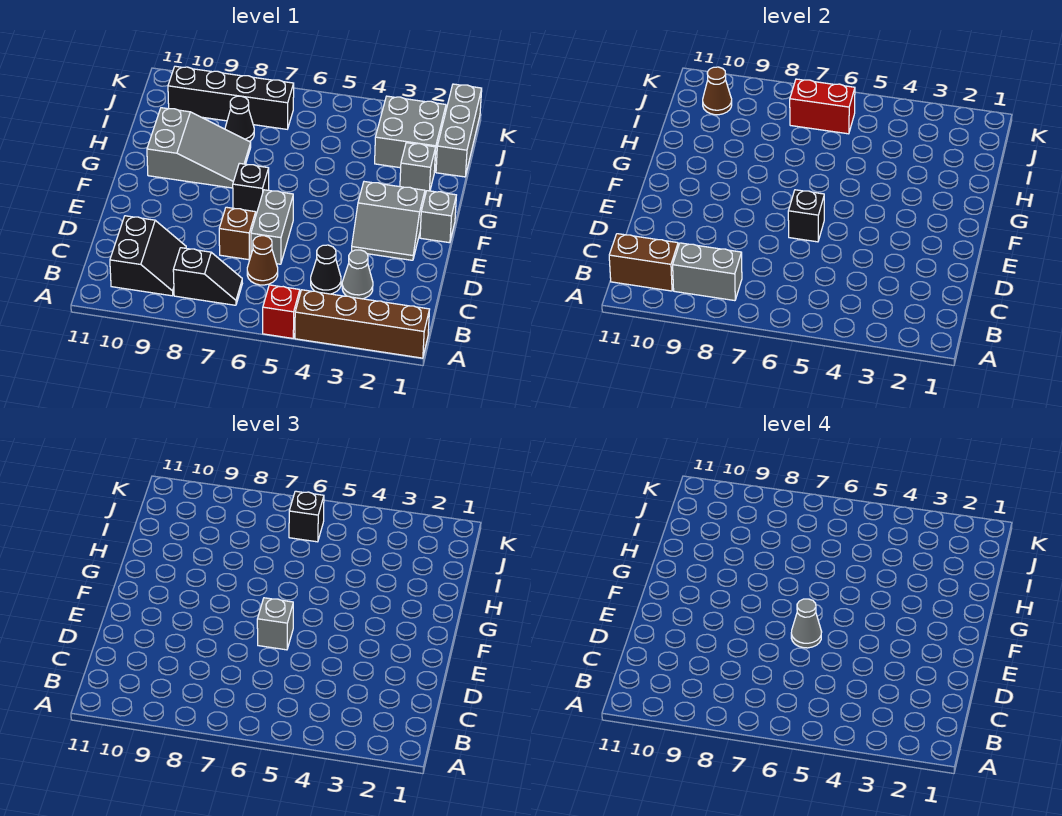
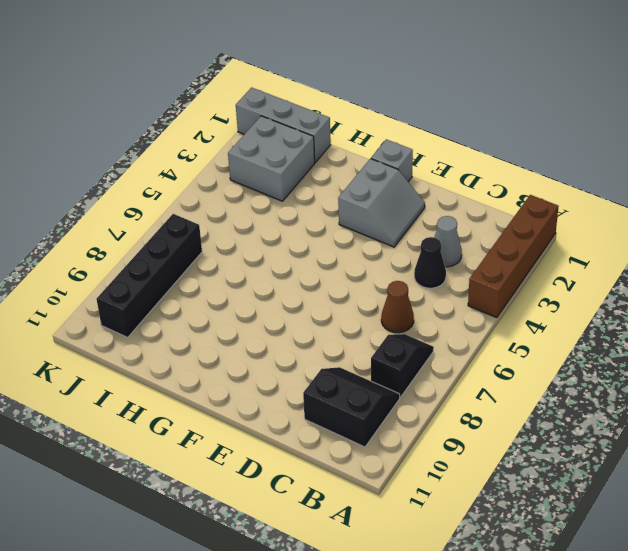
none -> red brick A5 level 1
none -> grey brick D6:E6 level 1
none -> brown brick D7 level 1

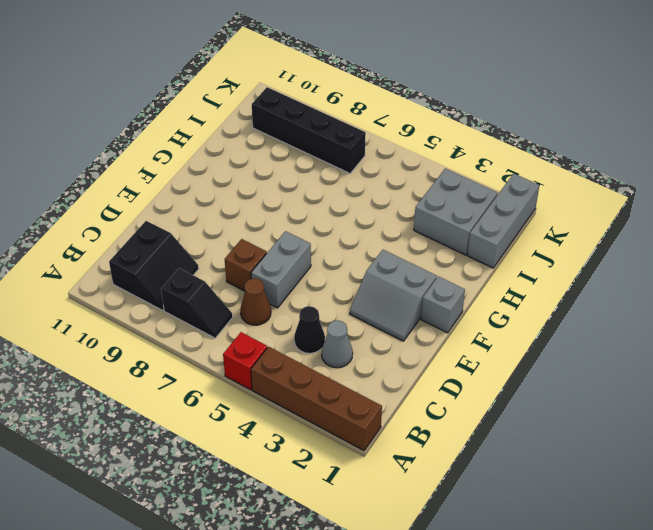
none -> black brick F7 level 1
none -> grey slope G8:H10 level 1 top 10
none -> grey brick H2 level 1

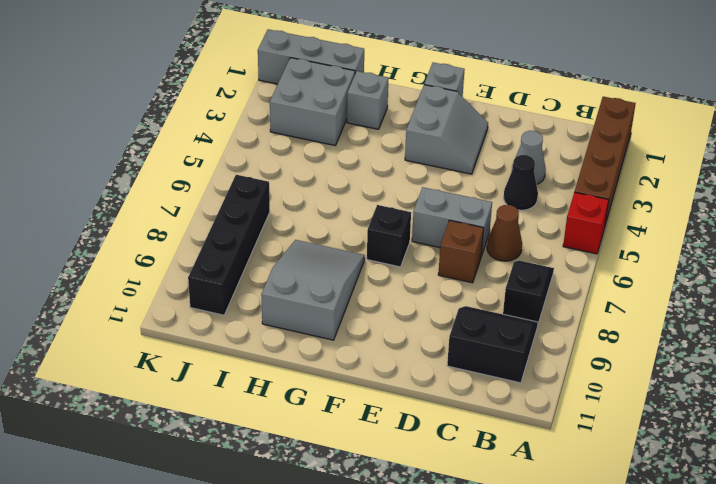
none -> black cone I8 level 1
none -> grey brick B8:B9 level 2
none -> brown brick B10:B11 level 2

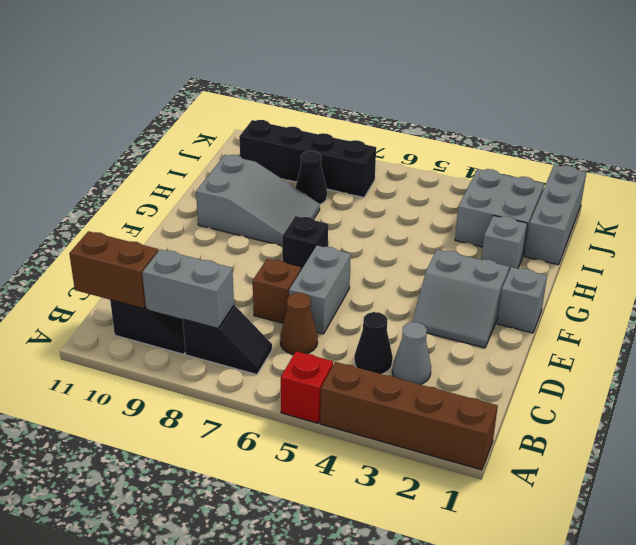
none -> black brick E6 level 2
none -> red brick J6:J7 level 2
none -> brown cone J10 level 2

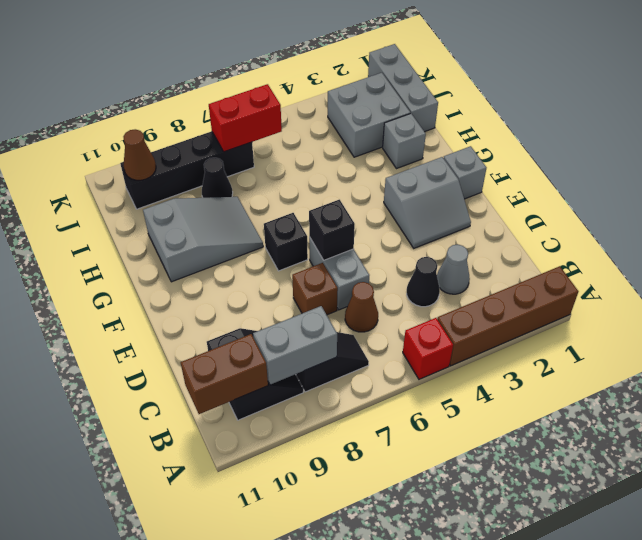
none -> grey brick E6 level 3
none -> black brick J6 level 3
none -> grey cone E6 level 4

